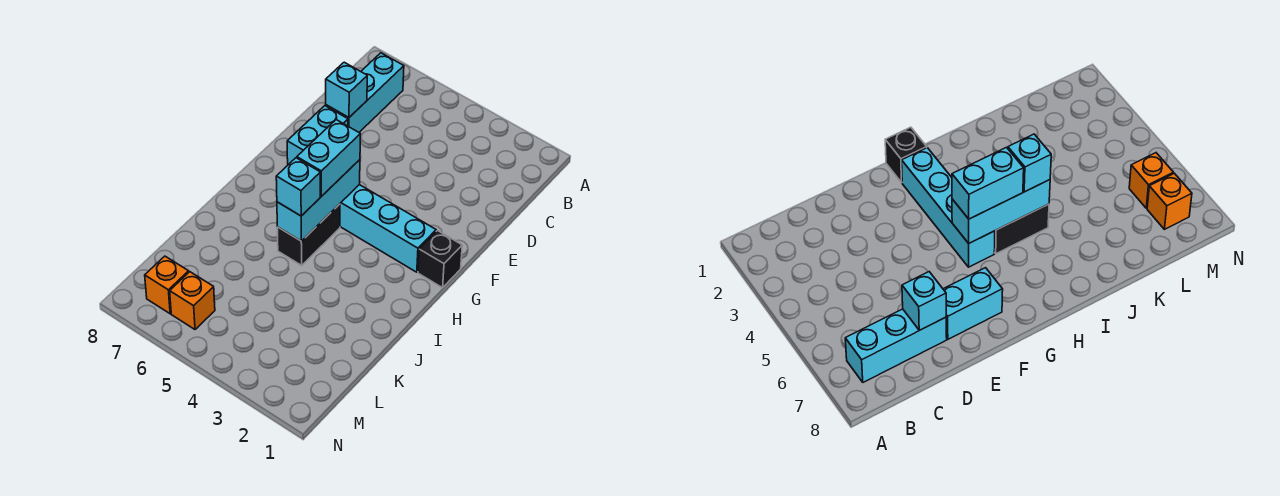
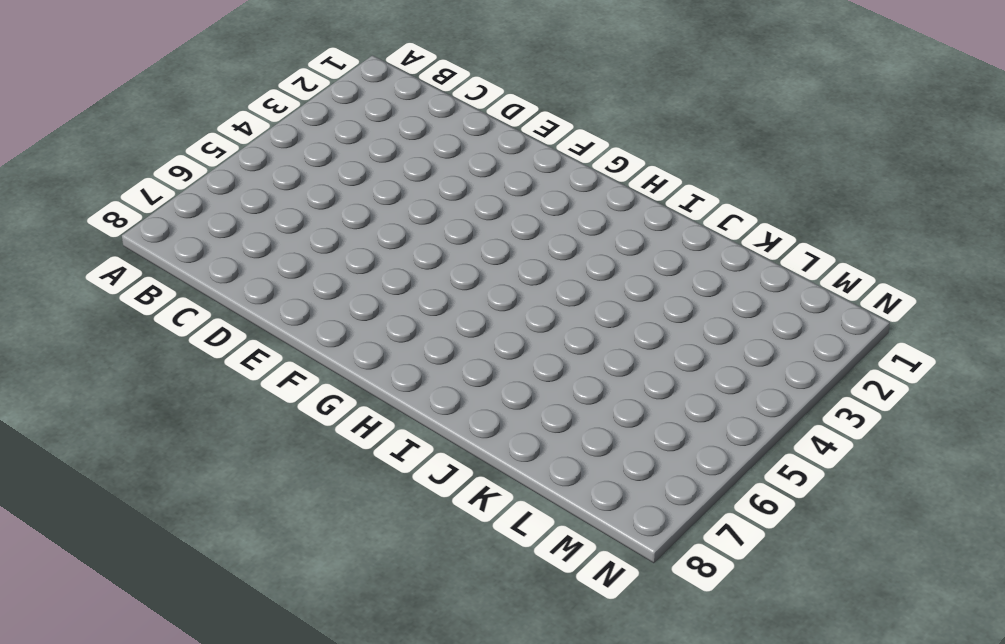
none -> cyan brick B7:D7 level 1
none -> cyan brick E7:F7 level 1

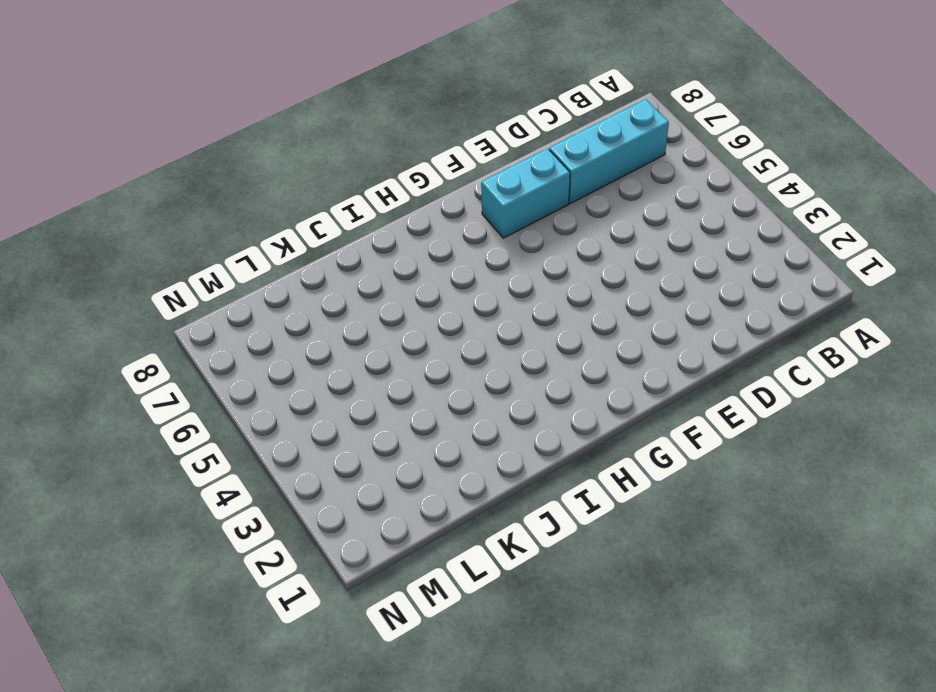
none -> black brick G1 level 1
none -> cyan brick G2:G5 level 1

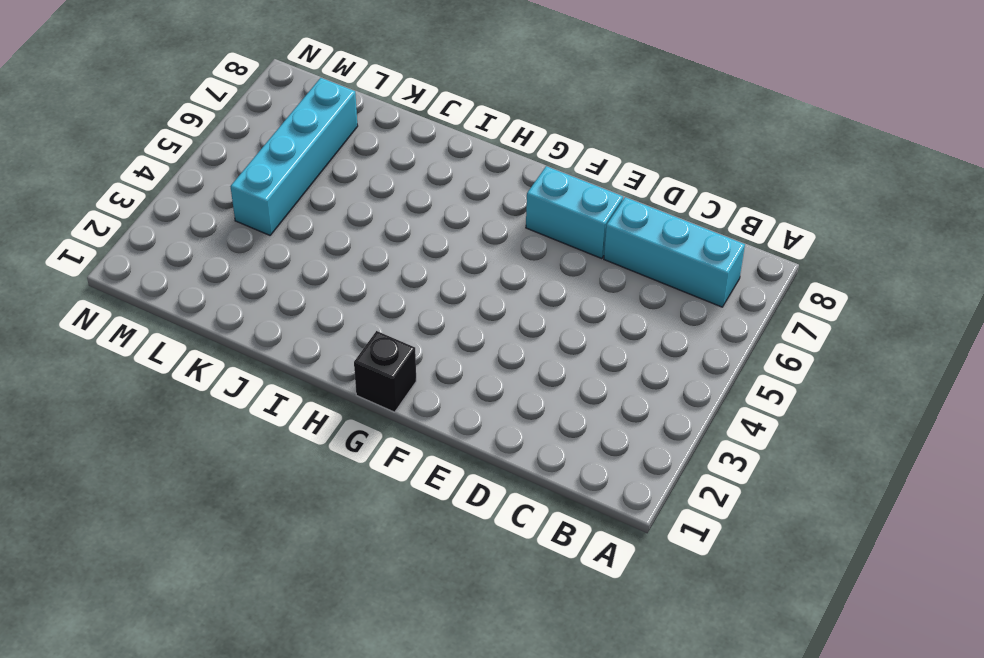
cyan brick L4:L7 level 1 -> cyan brick G2:G5 level 1
none -> black brick H5:I5 level 1
none -> orange brick M6 level 1

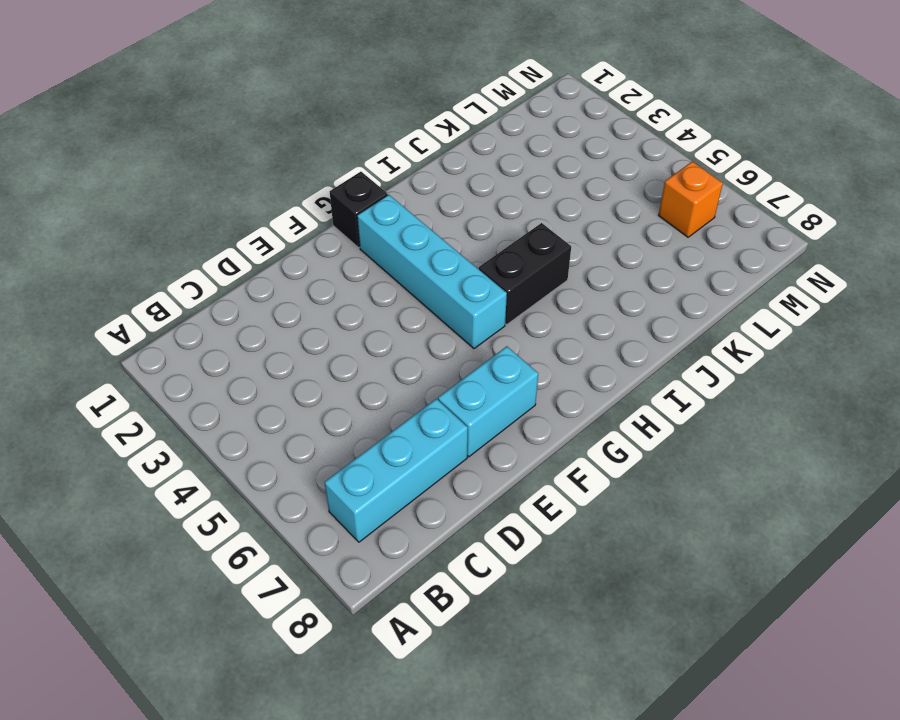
none -> orange brick M7 level 1
none -> cyan brick D7 level 2

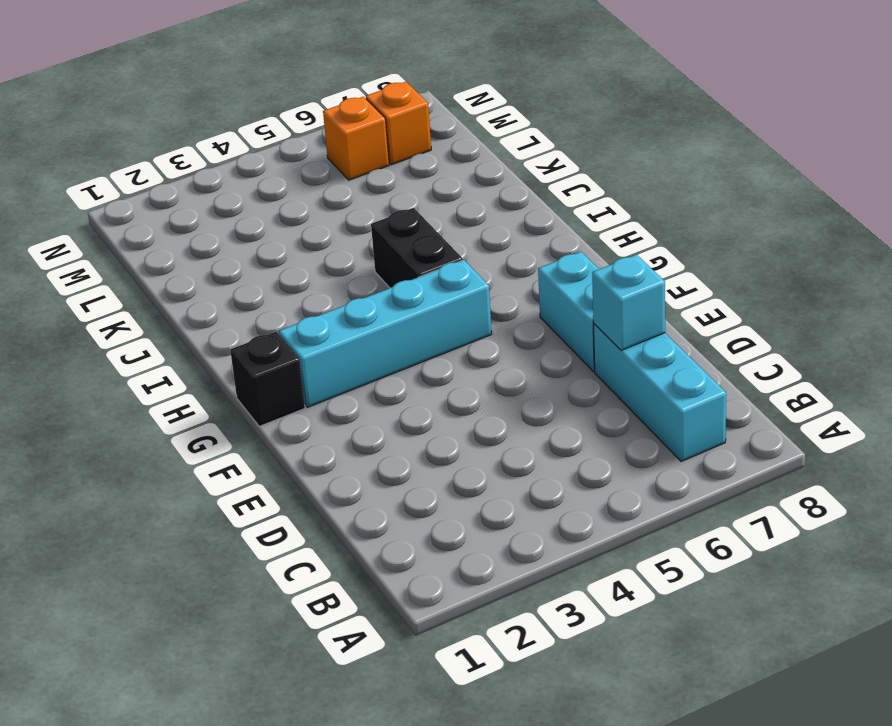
none -> cyan brick G5:I5 level 2
none -> cyan brick G5:H5 level 3

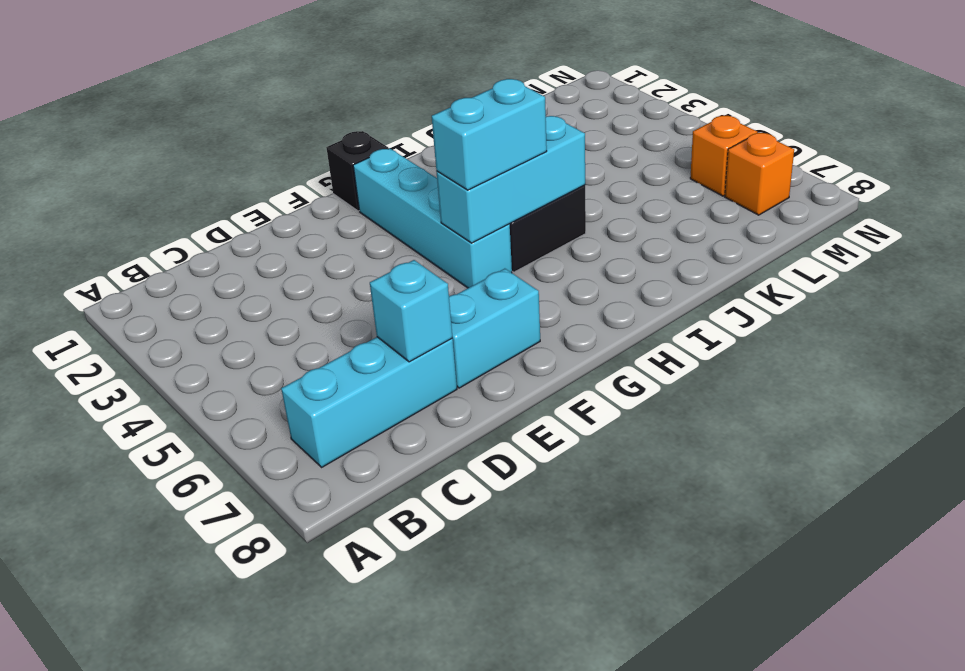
none -> cyan brick I5 level 3

